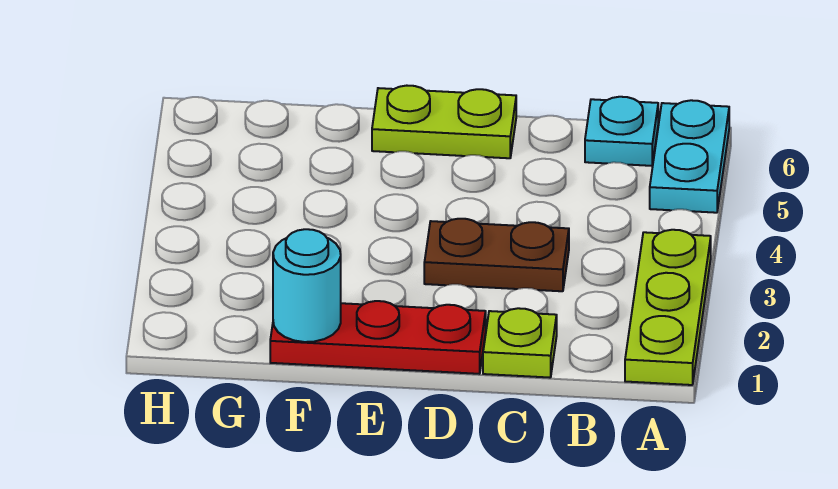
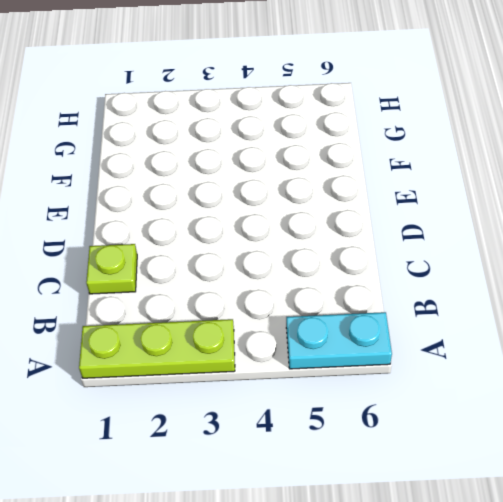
none -> cyan plate B6 level 1
none -> brown plate C3:D3 level 1

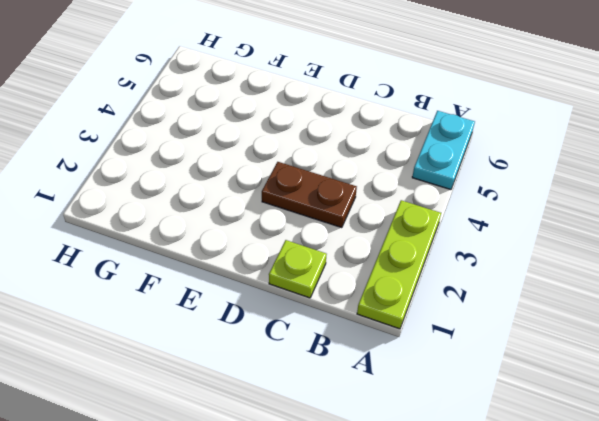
none -> cyan plate B6 level 1
none -> red plate D1:F1 level 1

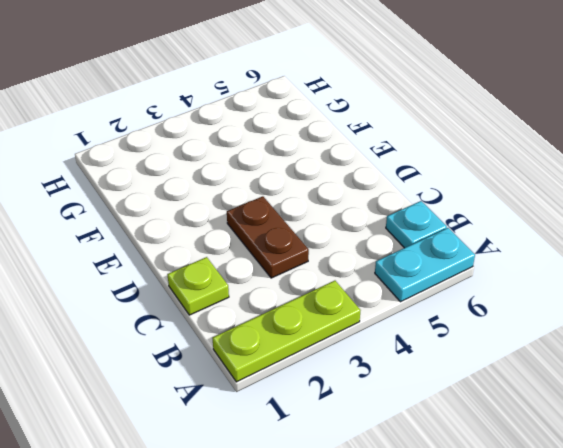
none -> red plate D1:F1 level 1
none -> lime plate D6:E6 level 1

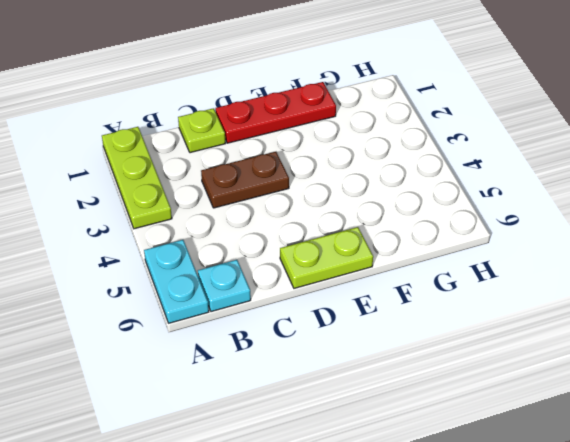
none -> cyan round brick F1 level 2

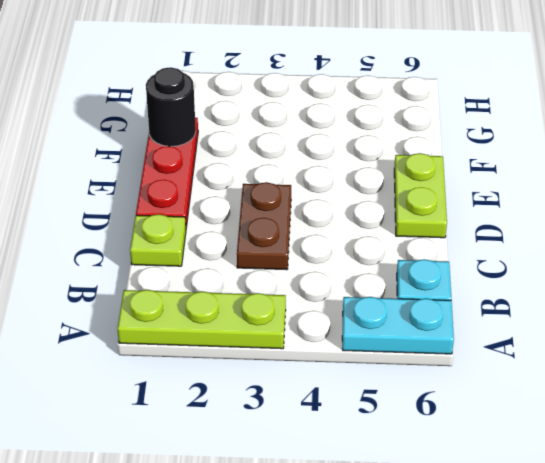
black round brick F1 level 2 -> cyan round brick F1 level 2

